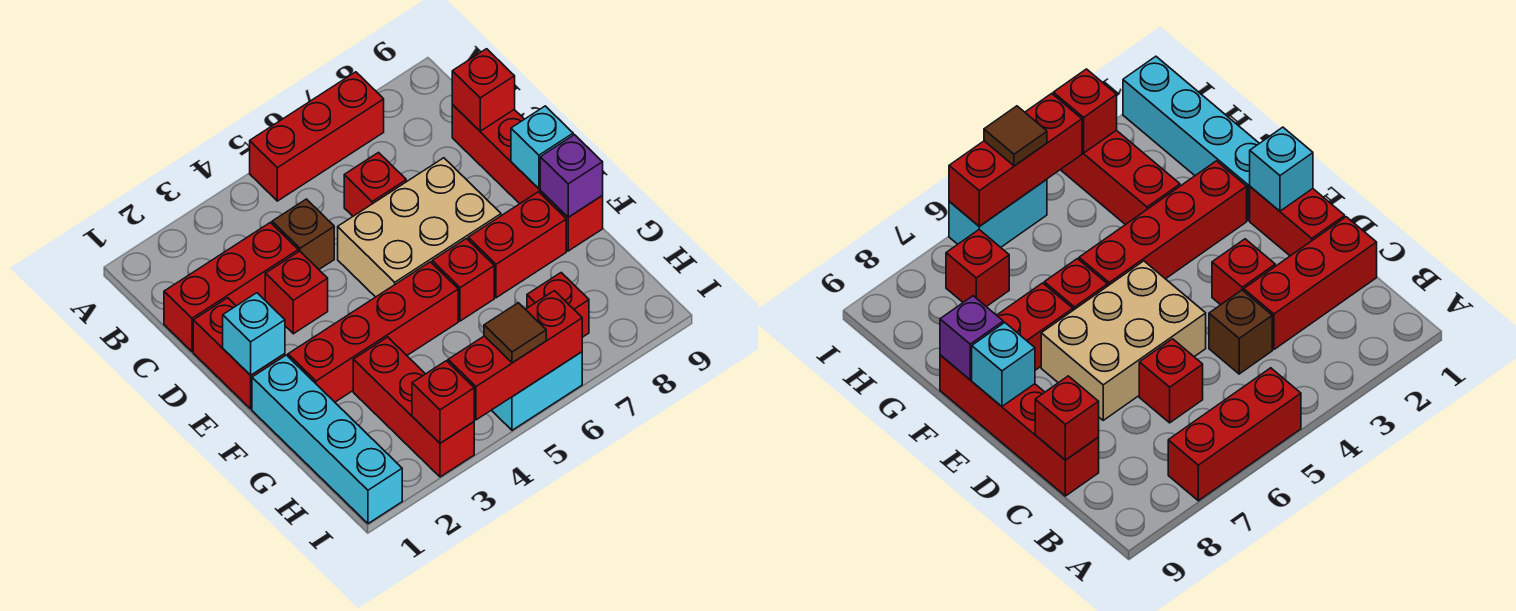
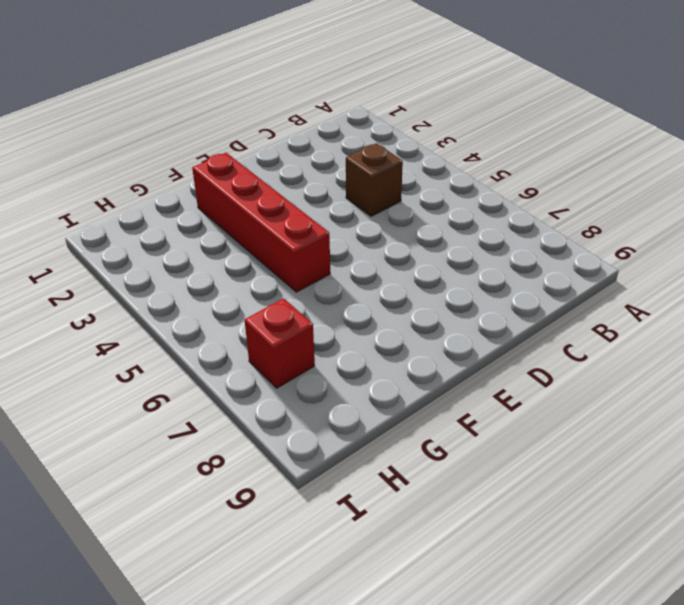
none -> red brick A5:A7 level 1
none -> red brick C1:C3 level 1
none -> red brick C6 level 1

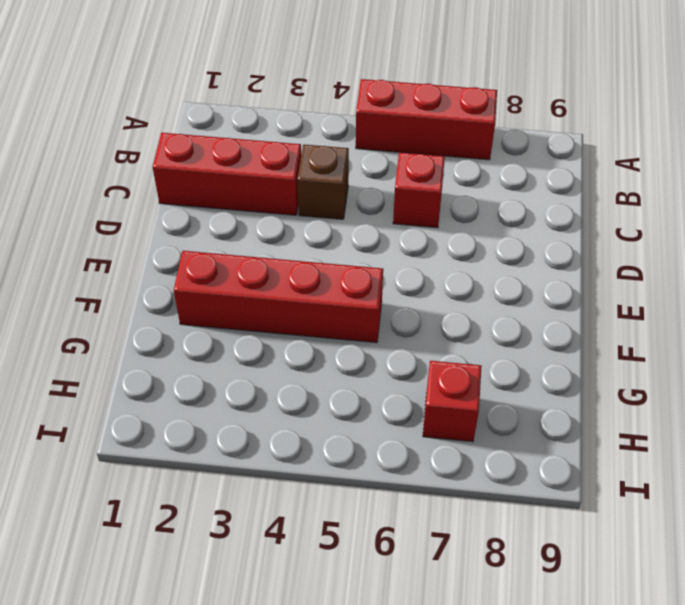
none -> red brick C9:F9 level 1
none -> red brick D1:E1 level 1
none -> red brick D3 level 1

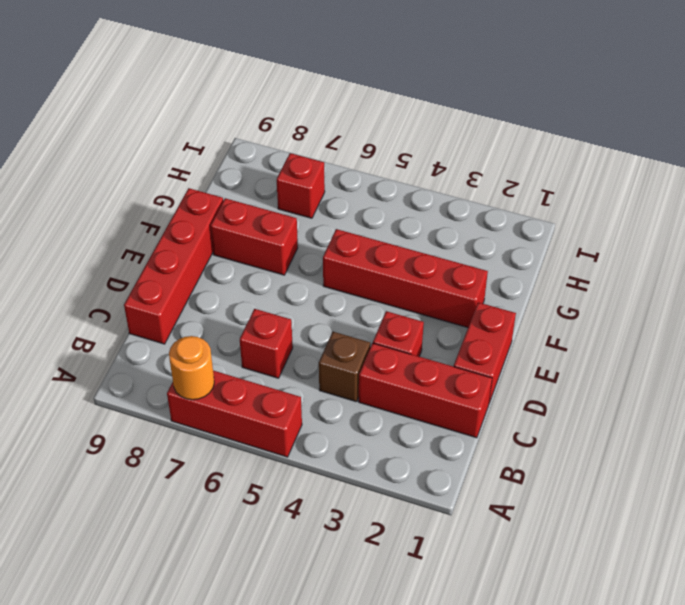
orange round brick A7 level 2 -> none
none -> tan brick D5:E7 level 1
none -> cyan brick F1:I1 level 1
none -> red brick F6 level 1

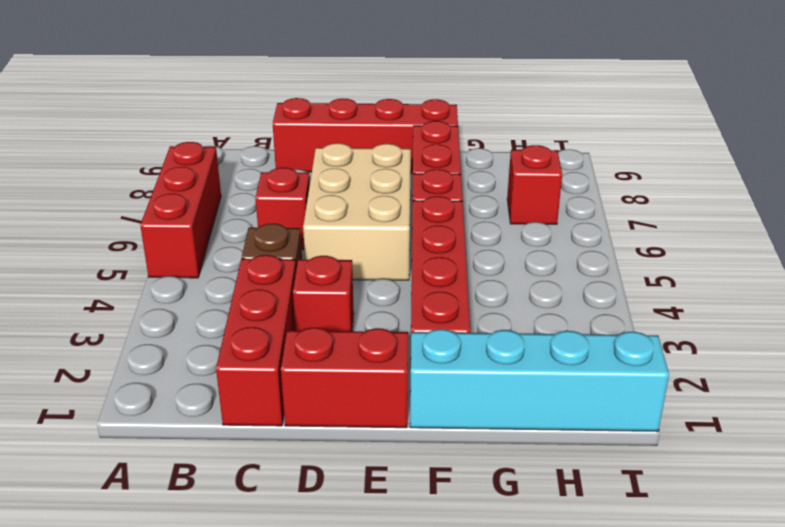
none -> red brick G3:I3 level 1
none -> cyan brick I5:I6 level 1
none -> red brick C9 level 2

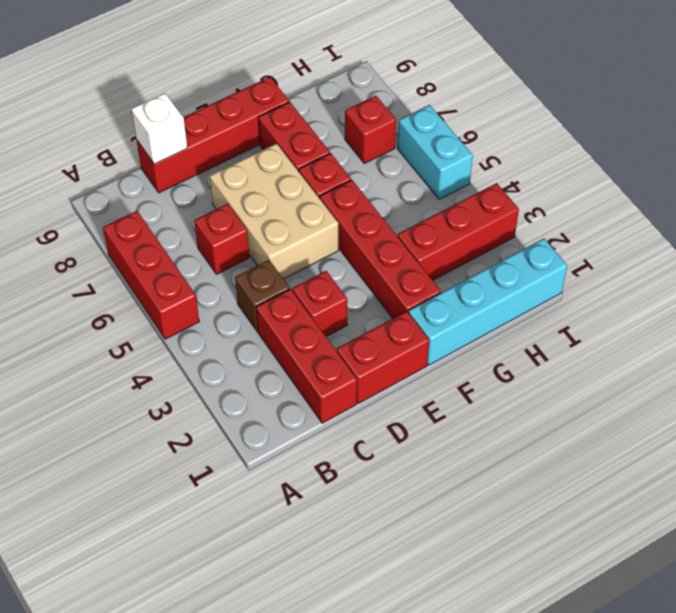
white brick C9 level 2 -> red brick C9 level 2
none -> cyan brick E1 level 2
none -> cyan brick E9 level 2
none -> purple brick F9 level 2

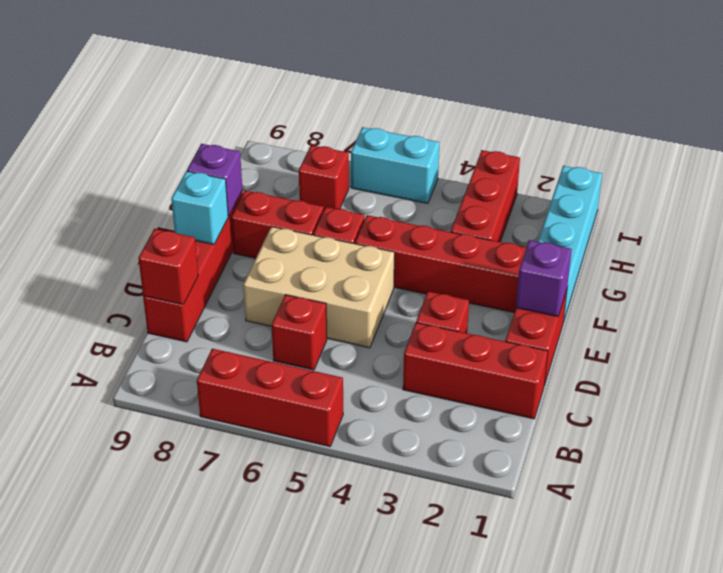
purple brick E1 level 2 -> cyan brick E1 level 2
none -> brown brick C4 level 1
none -> red brick I3 level 2
none -> red brick I4:I6 level 2

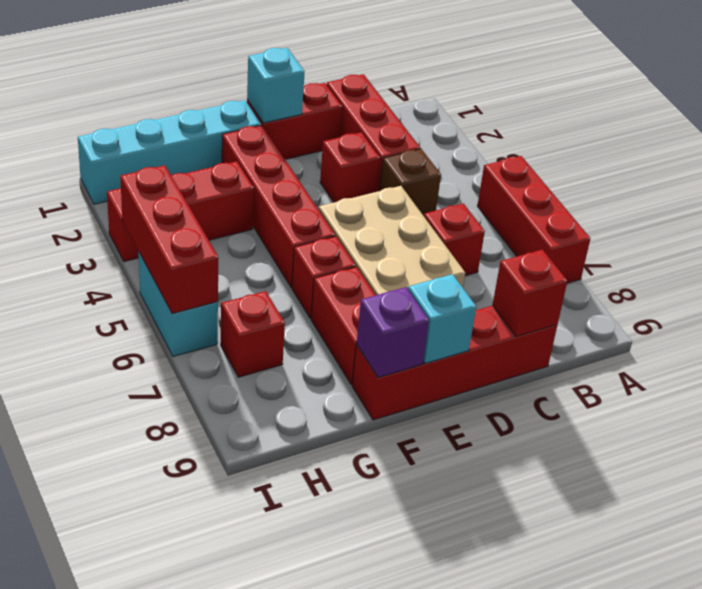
none -> red brick I3 level 2
none -> brown tile I5 level 3

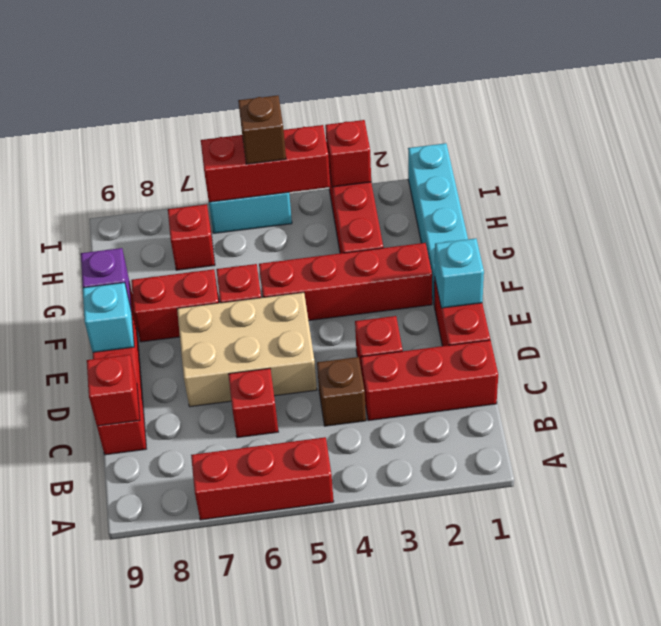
brown brick I5 level 3 -> brown tile I5 level 3

